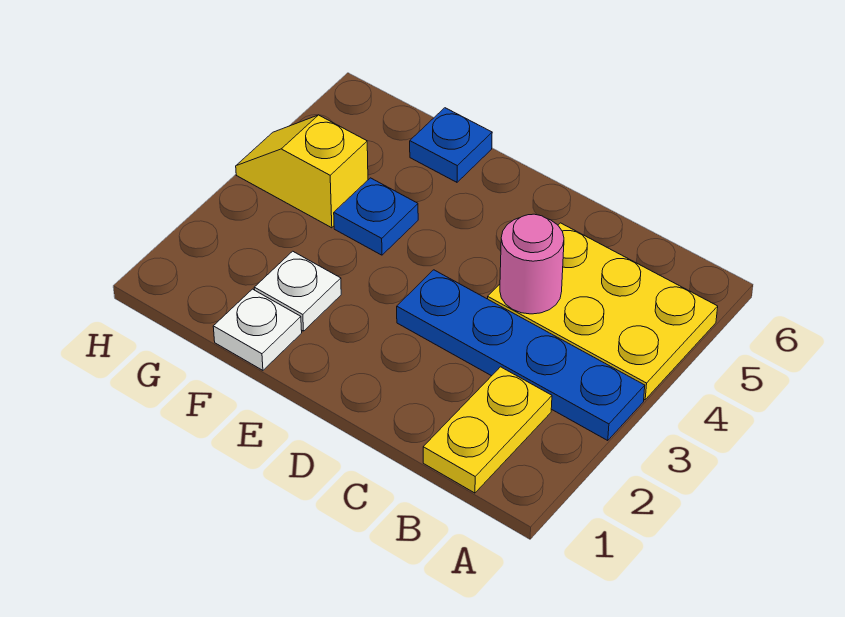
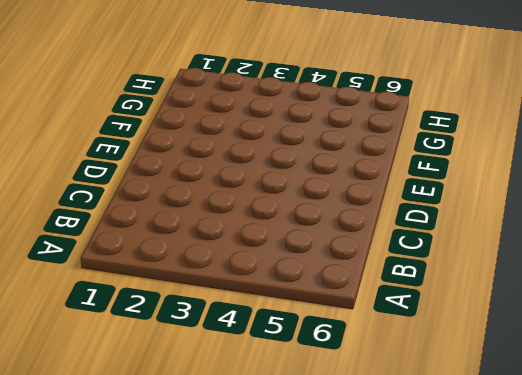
none -> blue plate A3:D3 level 1
none -> yellow plate A4:C5 level 1

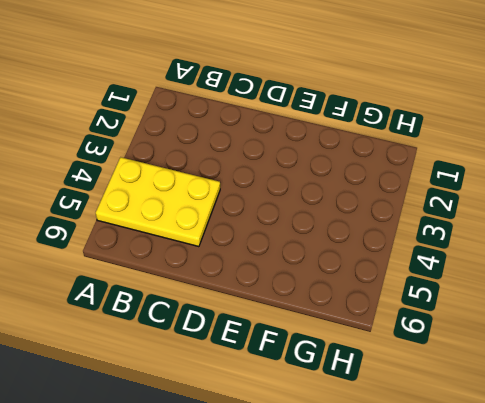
none -> blue plate A3:D3 level 1
none -> yellow plate B1:B2 level 1

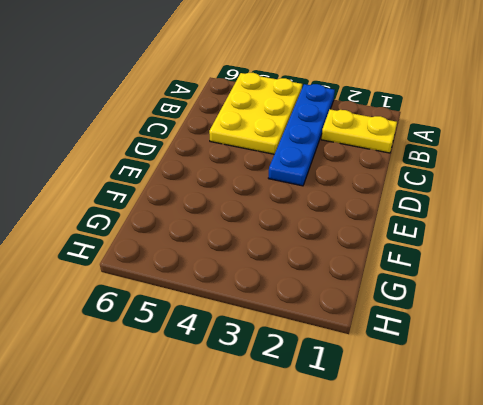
none -> white plate F1 level 1
none -> white plate F2 level 1

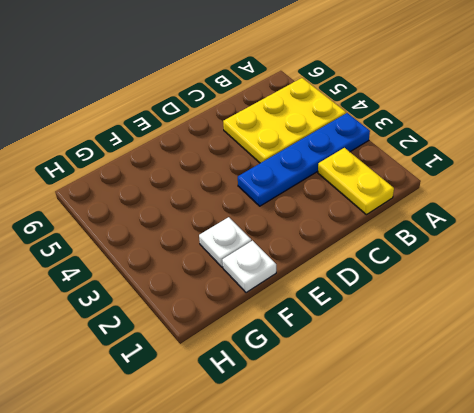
none -> blue plate F4 level 1
none -> blue plate F6 level 1

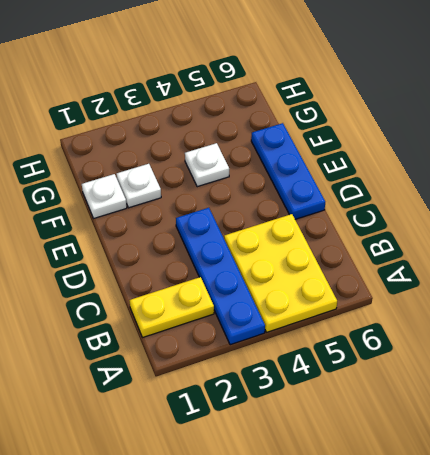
blue plate D6:F6 level 1 -> blue plate F6 level 1
white plate F4 level 1 -> blue plate F4 level 1
none -> yellow slope G4:H4 level 1 top G
none -> pink round brick C4 level 2

